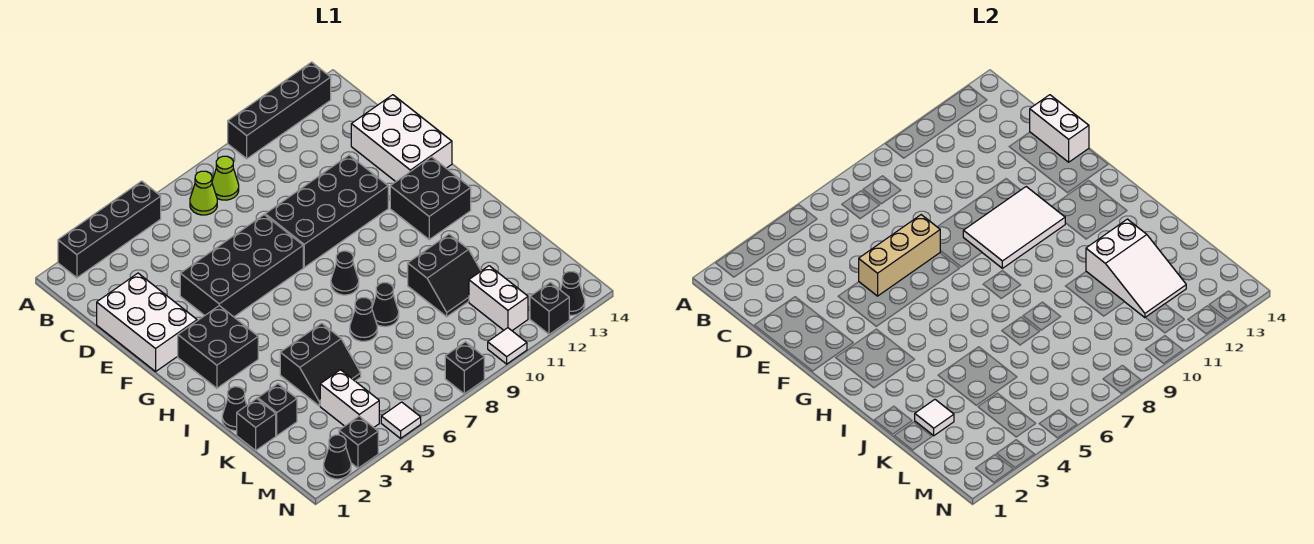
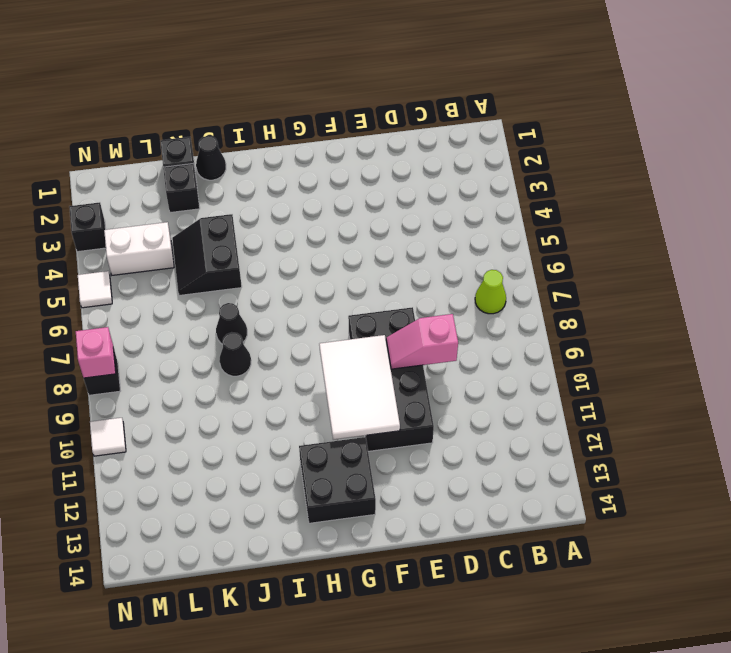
pink slope D9:E9 level 2 top D -> none
pink brick N8 level 2 -> none
none -> black brick A2:A5 level 1
none -> black brick A10:A13 level 1
none -> lime cone B8 level 1
none -> white brick D1:F2 level 1

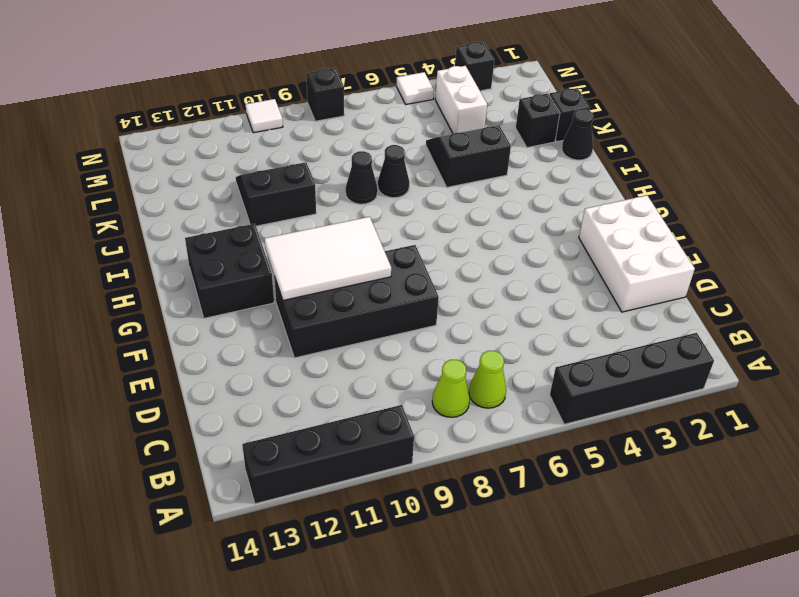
none -> white brick D13:F14 level 1
none -> black brick E4:F7 level 1
none -> black brick G2:H3 level 1
none -> black cone H8 level 1

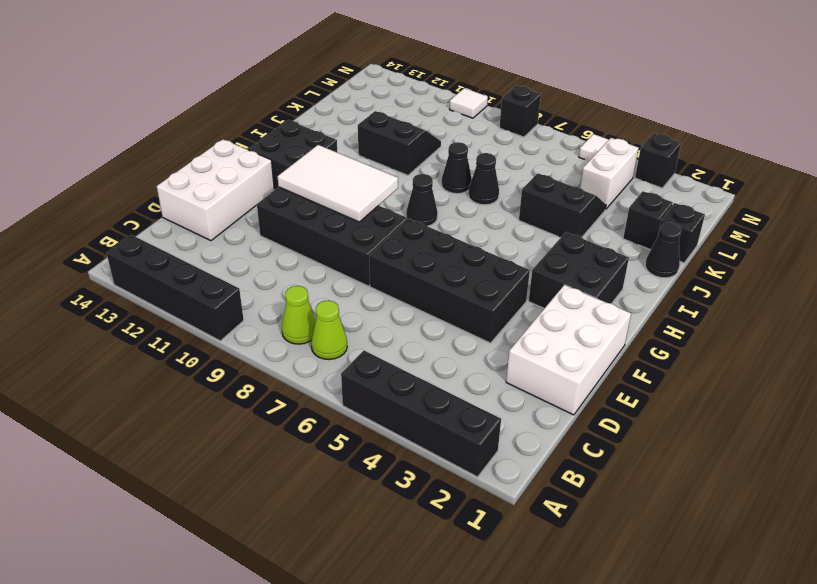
none -> white brick L11:M11 level 1
none -> black cone N2 level 1
none -> black brick N12 level 1
none -> black cone N13 level 1

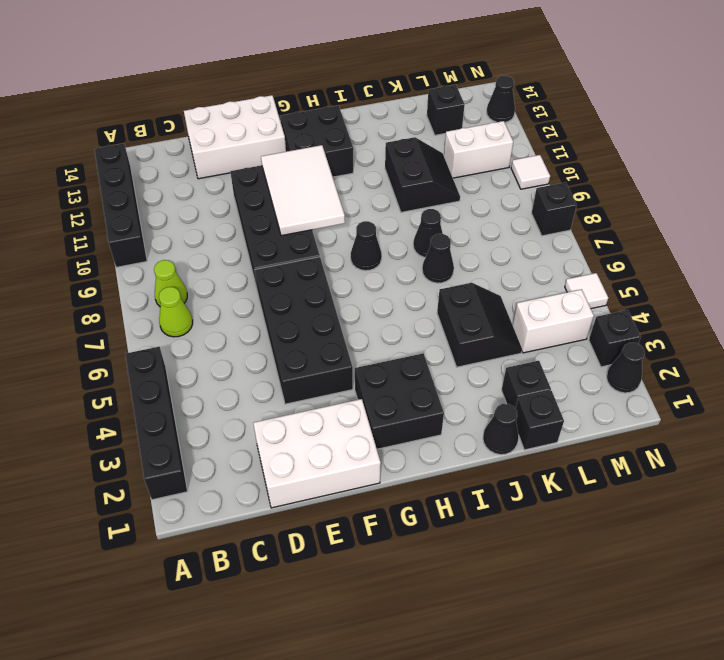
black brick L13 level 1 -> black brick N12 level 1
none -> white brick D14:E14 level 2
none -> tan brick E5:E7 level 2
none -> white slope J11:L12 level 2 top J
none -> white tile K2 level 2

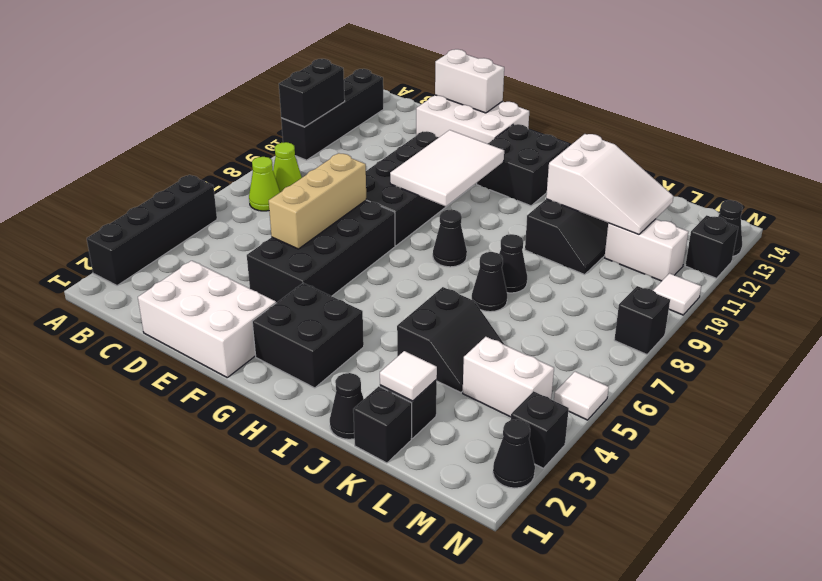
black brick A10:A11 level 2 -> none

